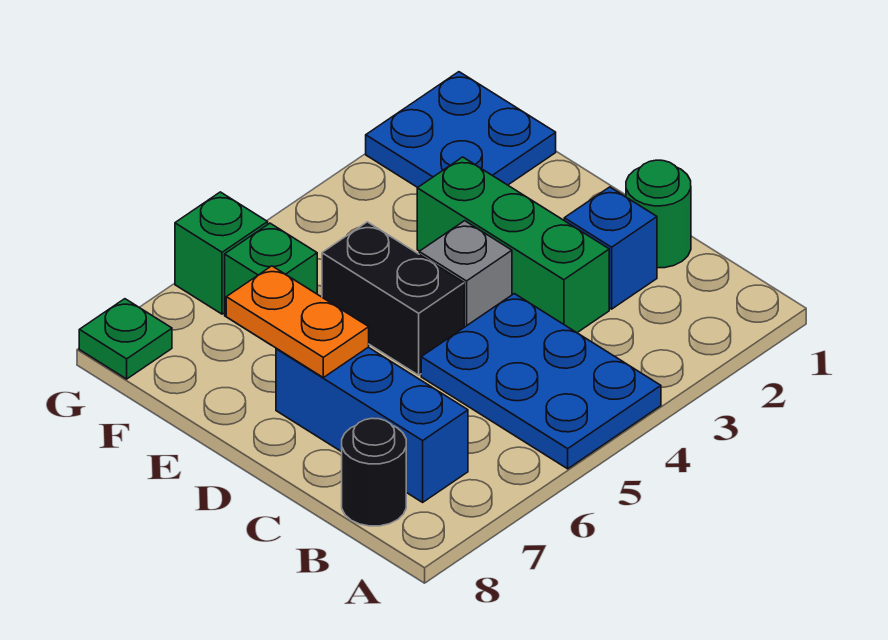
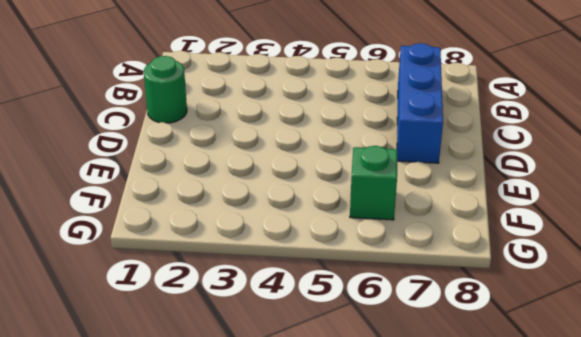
none -> blue plate A4:C5 level 1
none -> black round brick B8 level 1
none -> blue brick C2 level 1

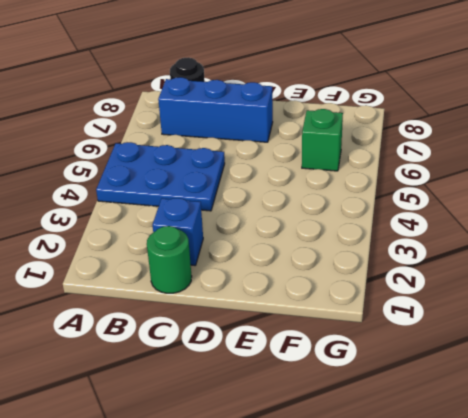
none -> green brick C3:E3 level 1
none -> grey brick D4 level 1
none -> black brick D5:E5 level 1

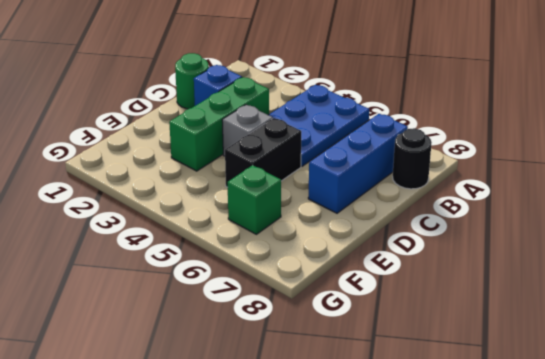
none -> blue plate F1:G2 level 1
none -> green brick G6 level 1
none -> green plate G8 level 1

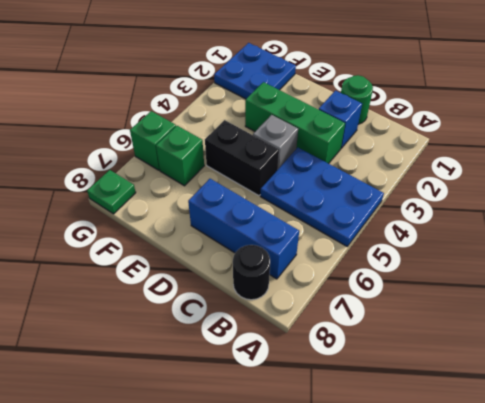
none -> orange plate D7:E7 level 2

